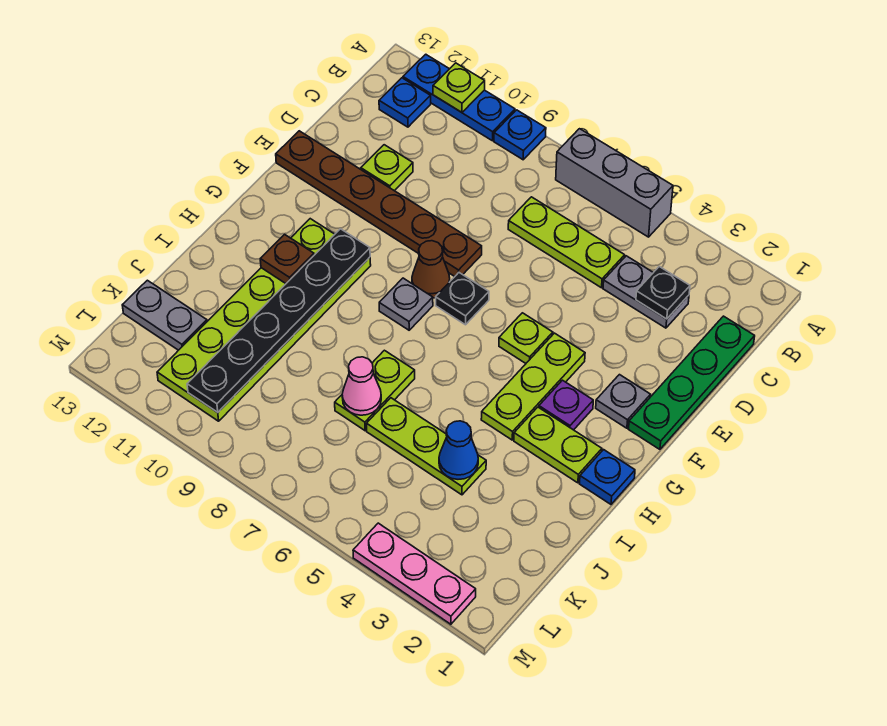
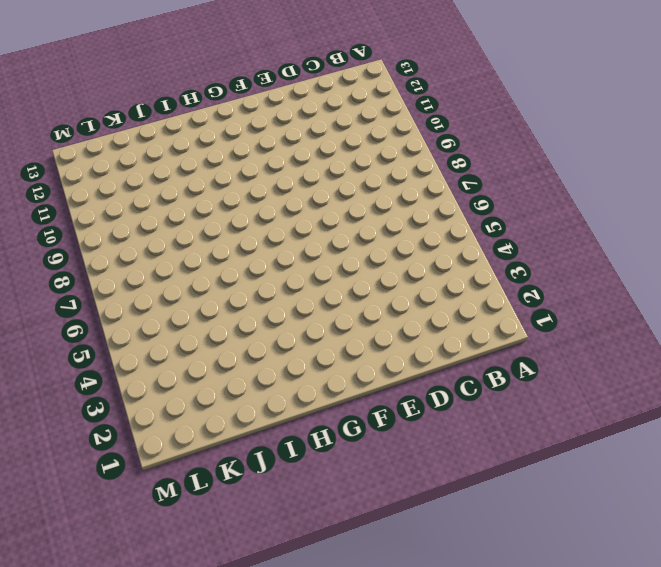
none -> grey brick A5:A7 level 1
none -> blue plate A9 level 1
none -> blue plate A10:A12 level 1

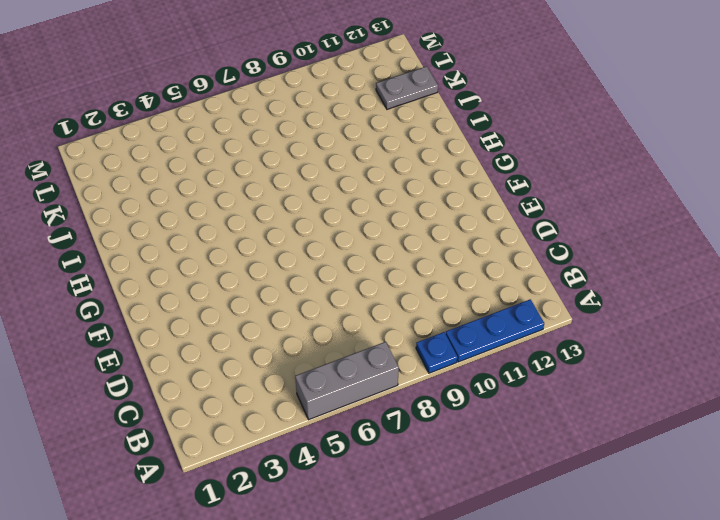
none -> blue plate B12 level 1
none -> green plate C1:F1 level 1
none -> grey plate C3:C4 level 1

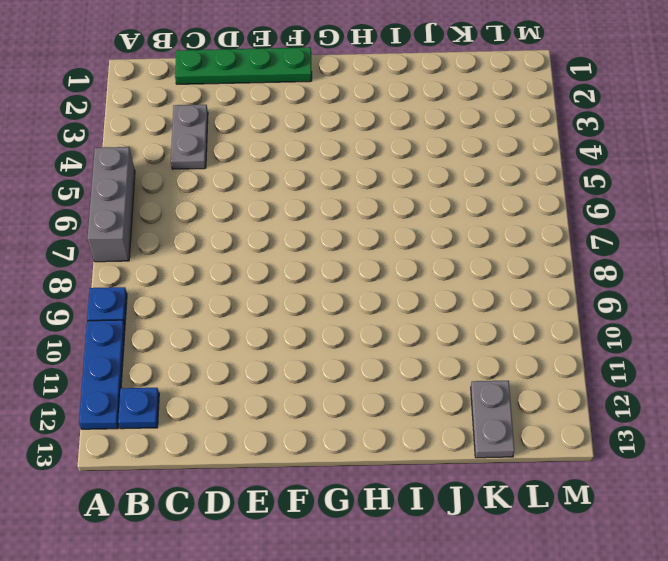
none -> lime plate C5:C7 level 1
none -> lime plate D11 level 1
none -> brown plate E8:E13 level 1

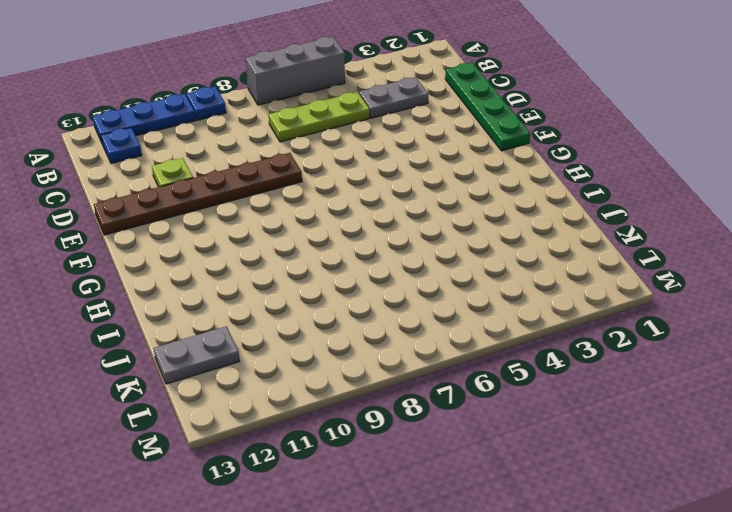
none -> grey plate F2 level 1
none -> lime plate F4:H4 level 1
none -> lime plate F5 level 1

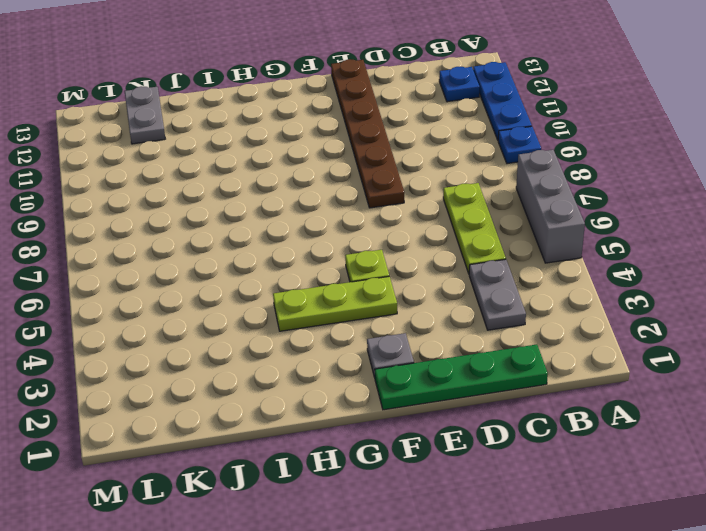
none -> lime plate D11 level 1
none -> black plate F7 level 1
none -> brown cone F8 level 1

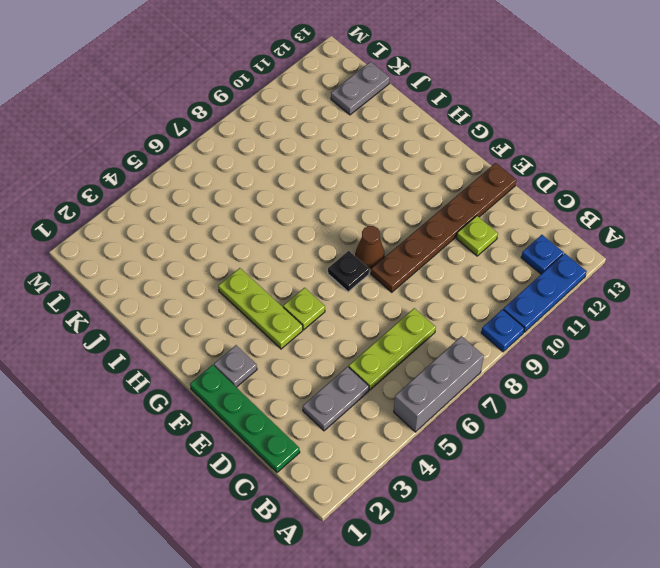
none -> purple plate G3 level 1
none -> grey plate G8 level 1
none -> lime plate G10:L11 level 1

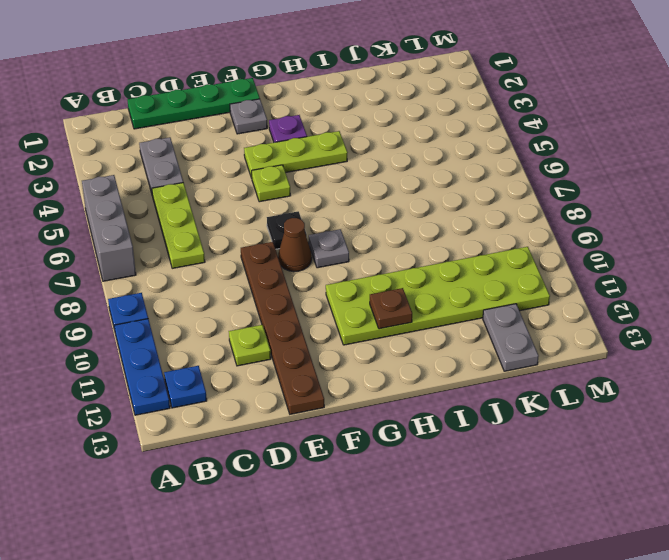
none -> blue plate H1 level 1
none -> lime plate H2:H3 level 1
none -> lime plate I7:J7 level 1

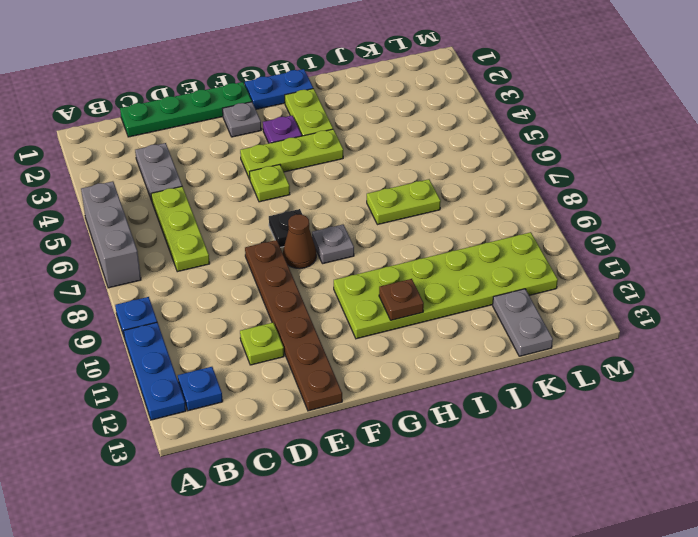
blue plate G1:H1 level 1 -> blue plate H1 level 1
none -> lime plate J4:J6 level 1
none -> pink plate M2:M4 level 1
none -> lime plate A11 level 2

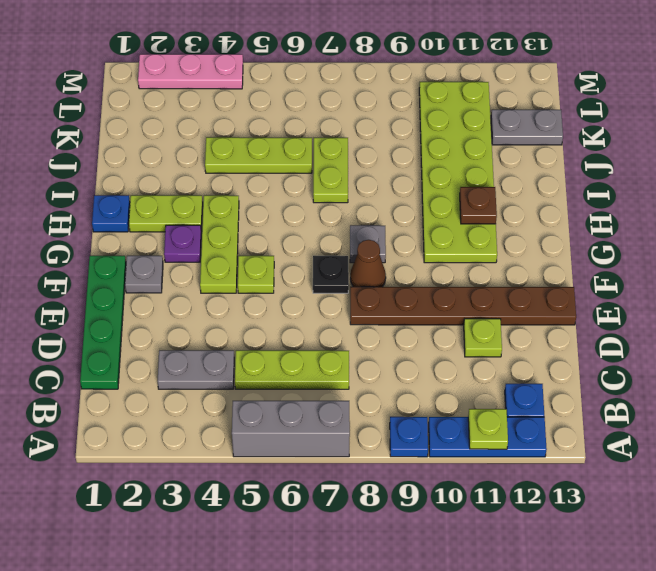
none -> black plate C3 level 2
none -> black plate G10:L10 level 2
none -> blue cone J4 level 2

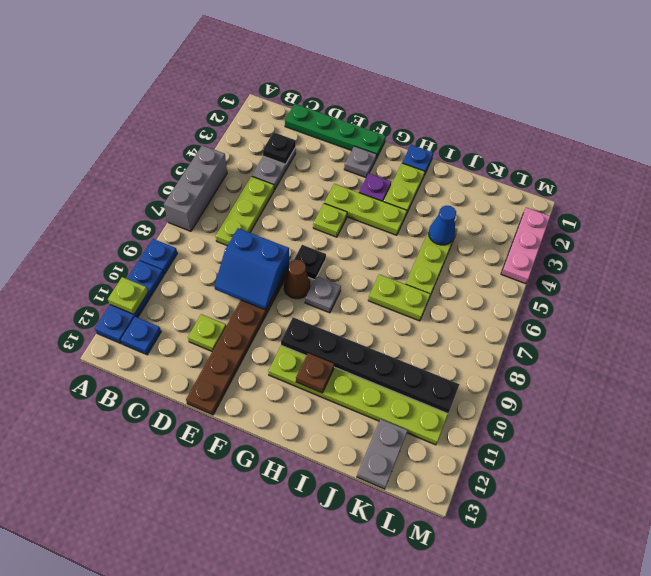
blue slope D8:E9 level 2 top 8 -> none
none -> pink cone J7 level 2

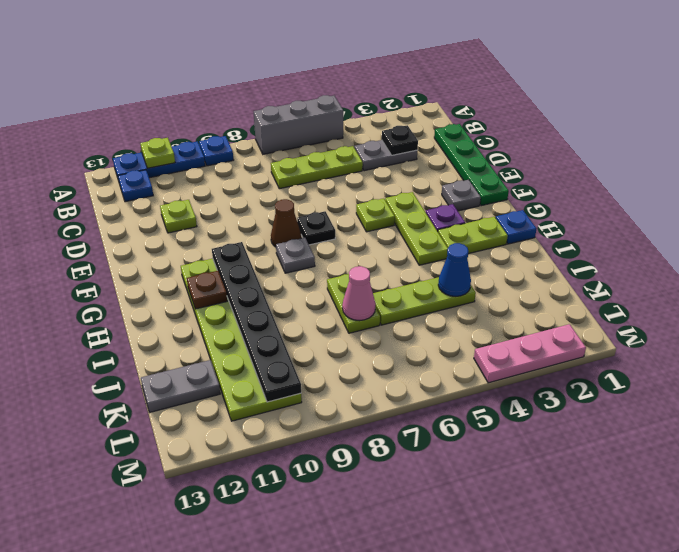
none -> brown plate E8:E13 level 1

